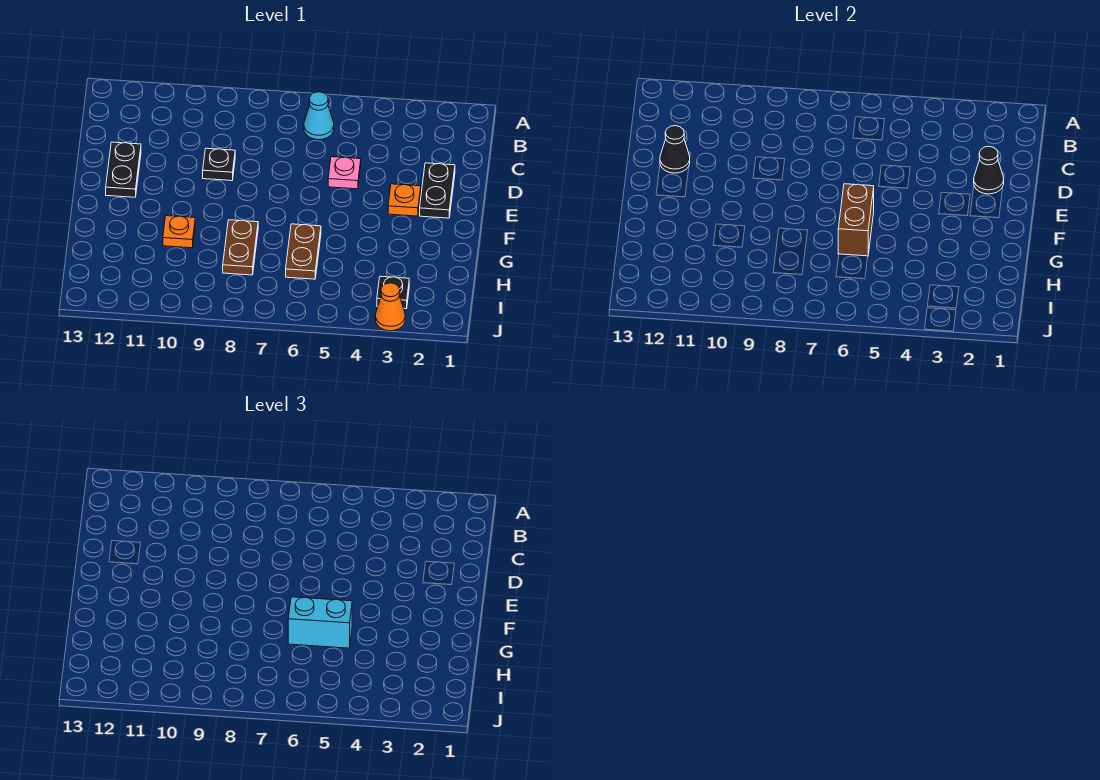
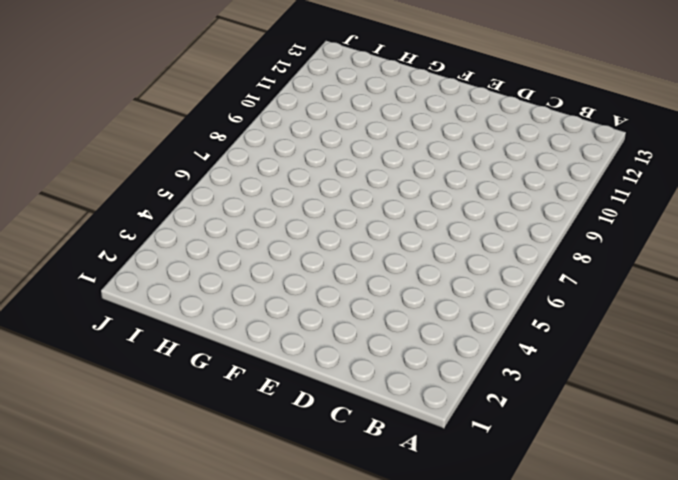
none -> cyan cone B6 level 1
none -> black plate D2:E2 level 1
none -> pink plate D5 level 1

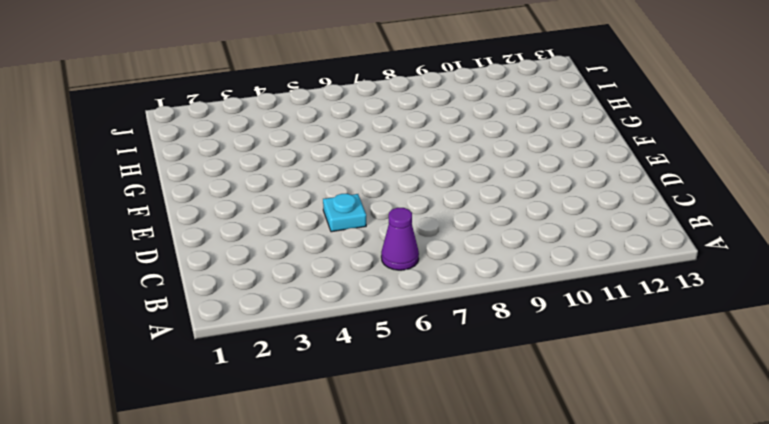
purple cone B6 level 1 -> cyan cone B6 level 1
cyan plate D5 level 1 -> pink plate D5 level 1
none -> black plate D2:E2 level 1
none -> black plate D9 level 1
none -> black plate D12:E12 level 1

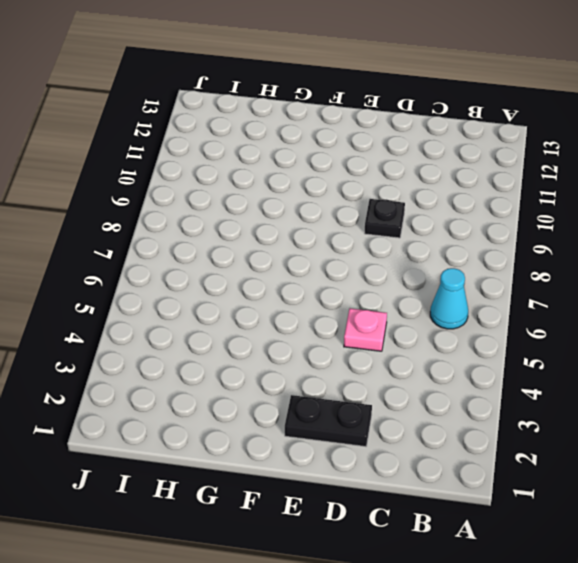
none -> black plate D12:E12 level 1
none -> orange plate E3 level 1
none -> brown plate G6:H6 level 1

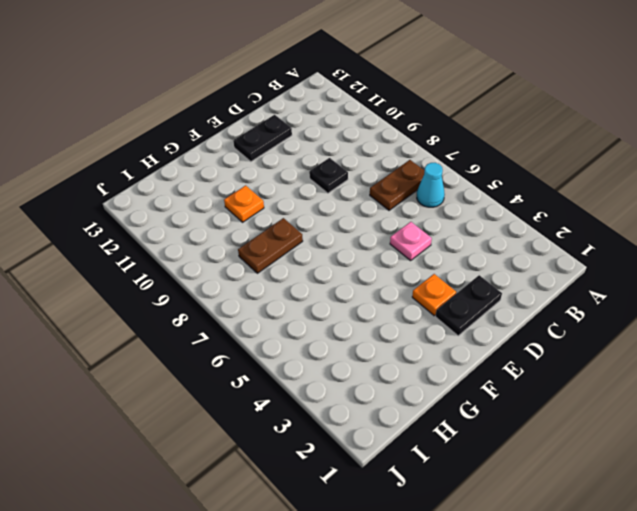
brown plate B7:C7 level 1 -> brown plate G6:H6 level 1
none -> black plate I3 level 1
none -> orange cone J3 level 1
none -> black cone D2 level 2

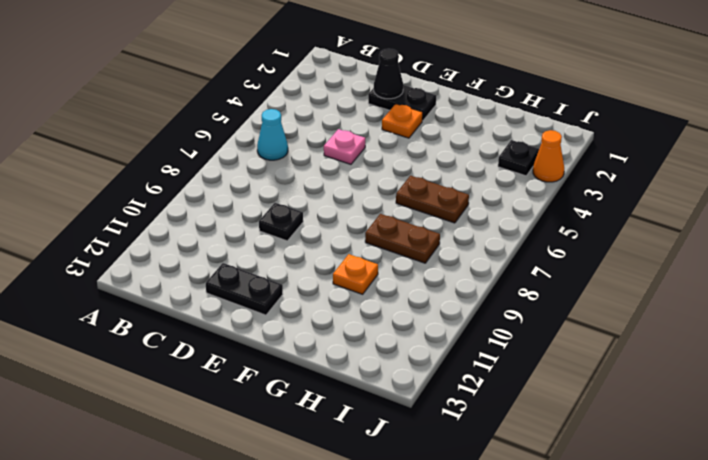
none -> black cone D12 level 2
none -> brown brick F6:G6 level 2
none -> cyan brick G5:G6 level 3

